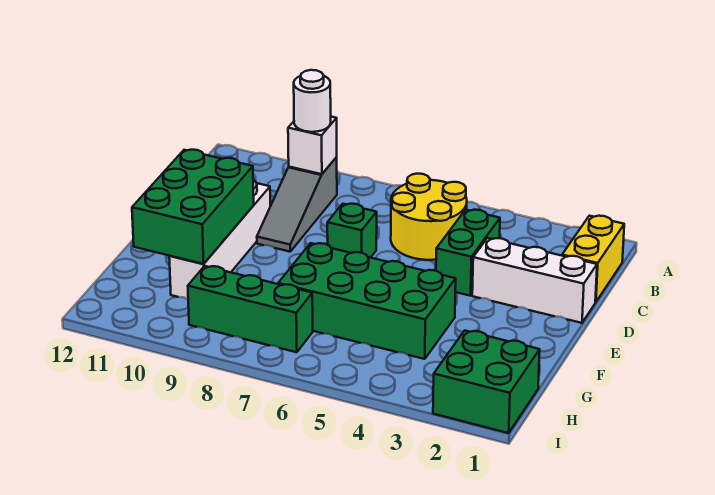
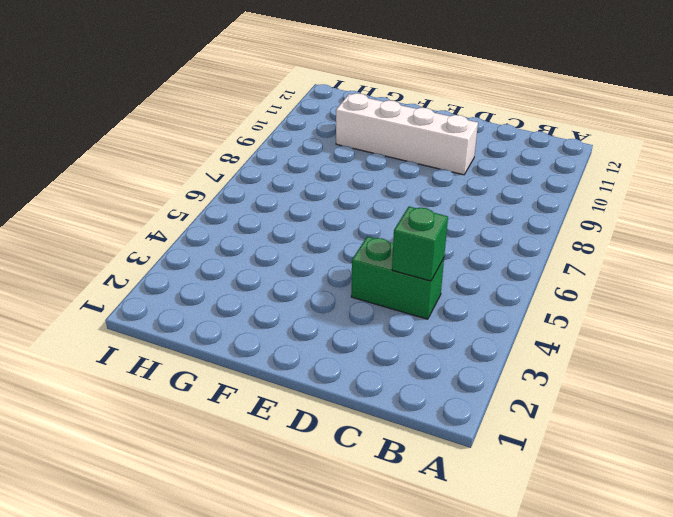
green brick C4 level 2 -> green brick D7 level 1
none -> yellow brick B1:C1 level 1
none -> yellow round brick B5:C6 level 1
none -> grey slope B9:D9 level 1 top B

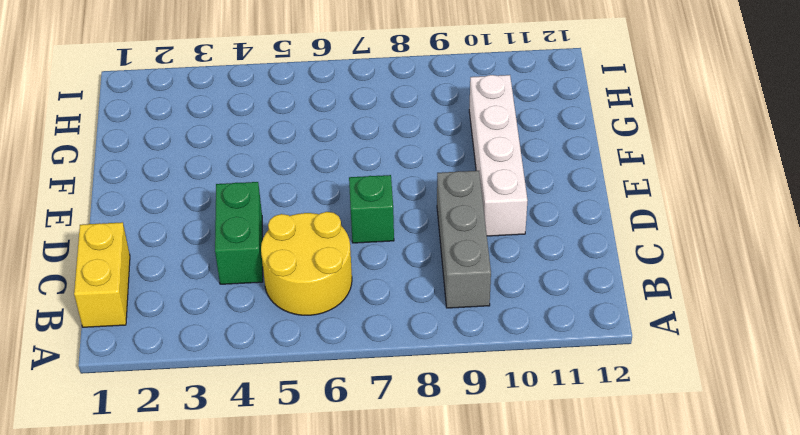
grey brick B9:D9 level 1 -> grey slope B9:D9 level 1 top B
none -> white brick D1:D3 level 1
none -> green brick F4:G7 level 1
none -> green brick H1:I2 level 1

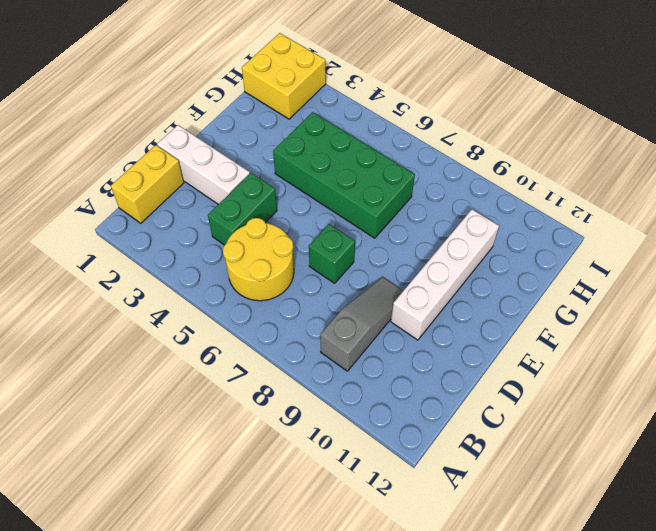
yellow brick H1:I2 level 1 -> green brick H1:I2 level 1
none -> green brick H7:H9 level 1
none -> white brick B9 level 2
none -> green brick E10:G11 level 2

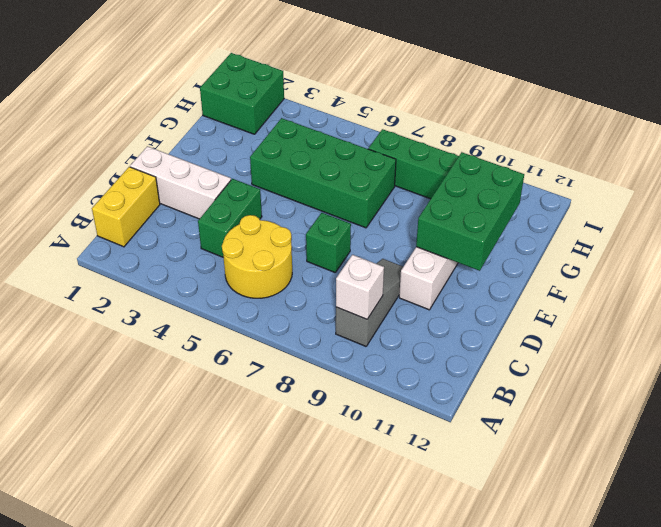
none -> white round brick B9 level 3

